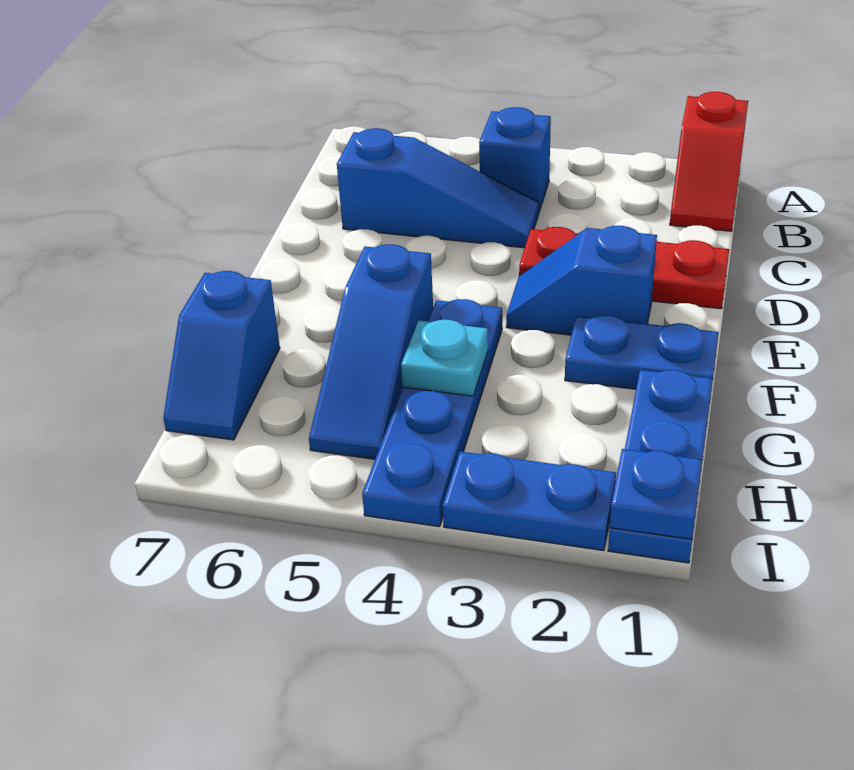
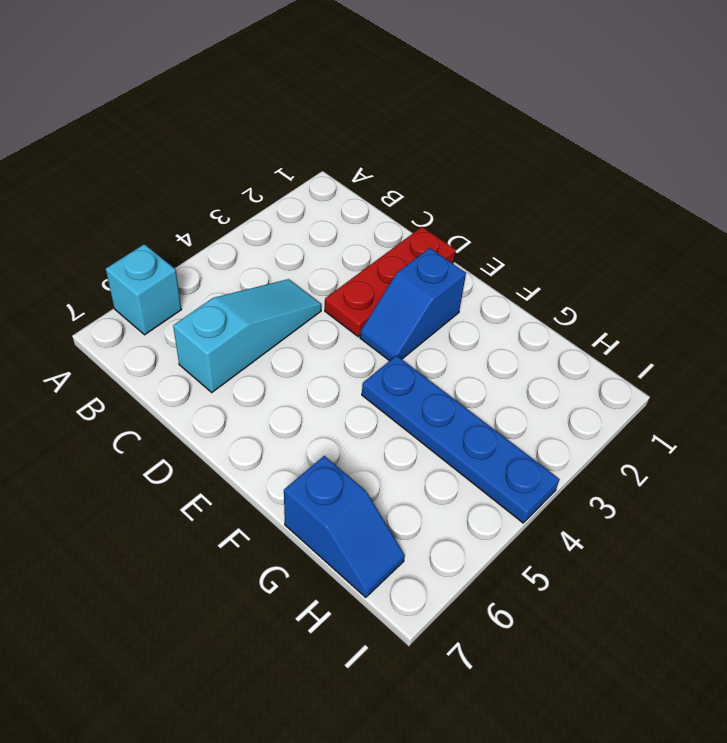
cyan brick A6 level 1 -> none
cyan slope C4:C6 level 1 top 6 -> blue slope C4:C6 level 1 top 6
none -> red slope A1:B1 level 1 top A
none -> blue brick B4 level 1
none -> blue plate F1:F2 level 1

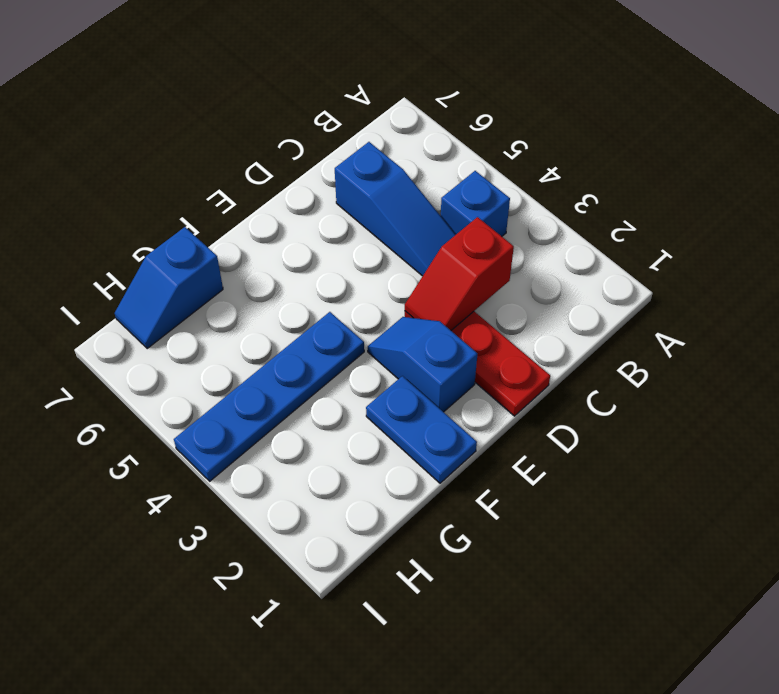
red slope C3:D3 level 2 top C -> red slope A1:B1 level 1 top A
none -> blue slope F5:H5 level 1 top F
none -> blue plate G1:I1 level 1
none -> blue plate I2:I3 level 1

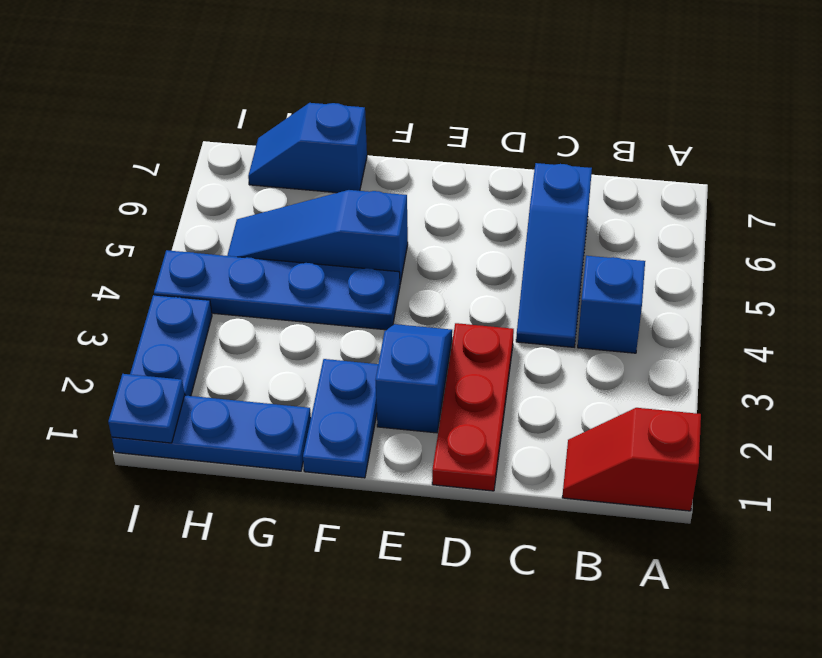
none -> cyan plate G4 level 2

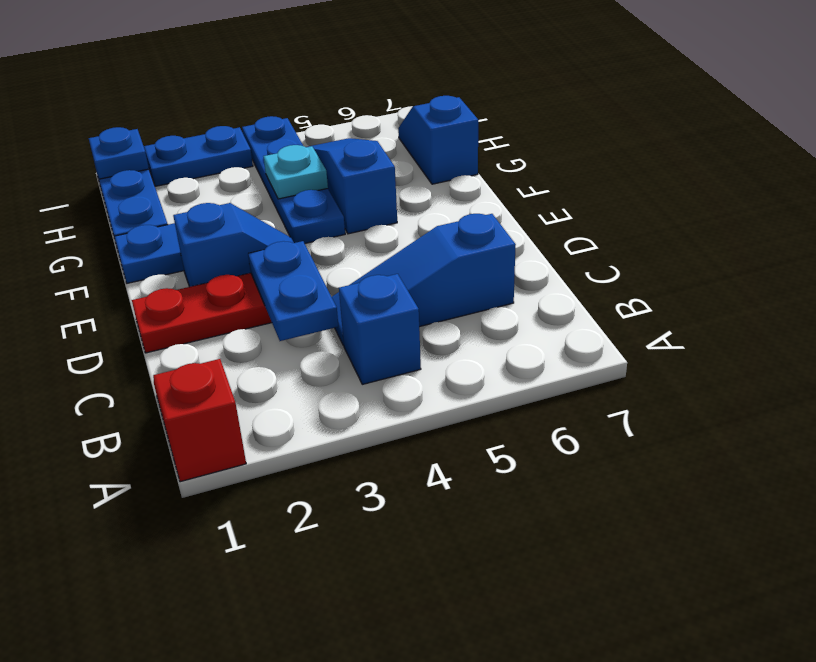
blue plate C3:D3 level 2 -> none

